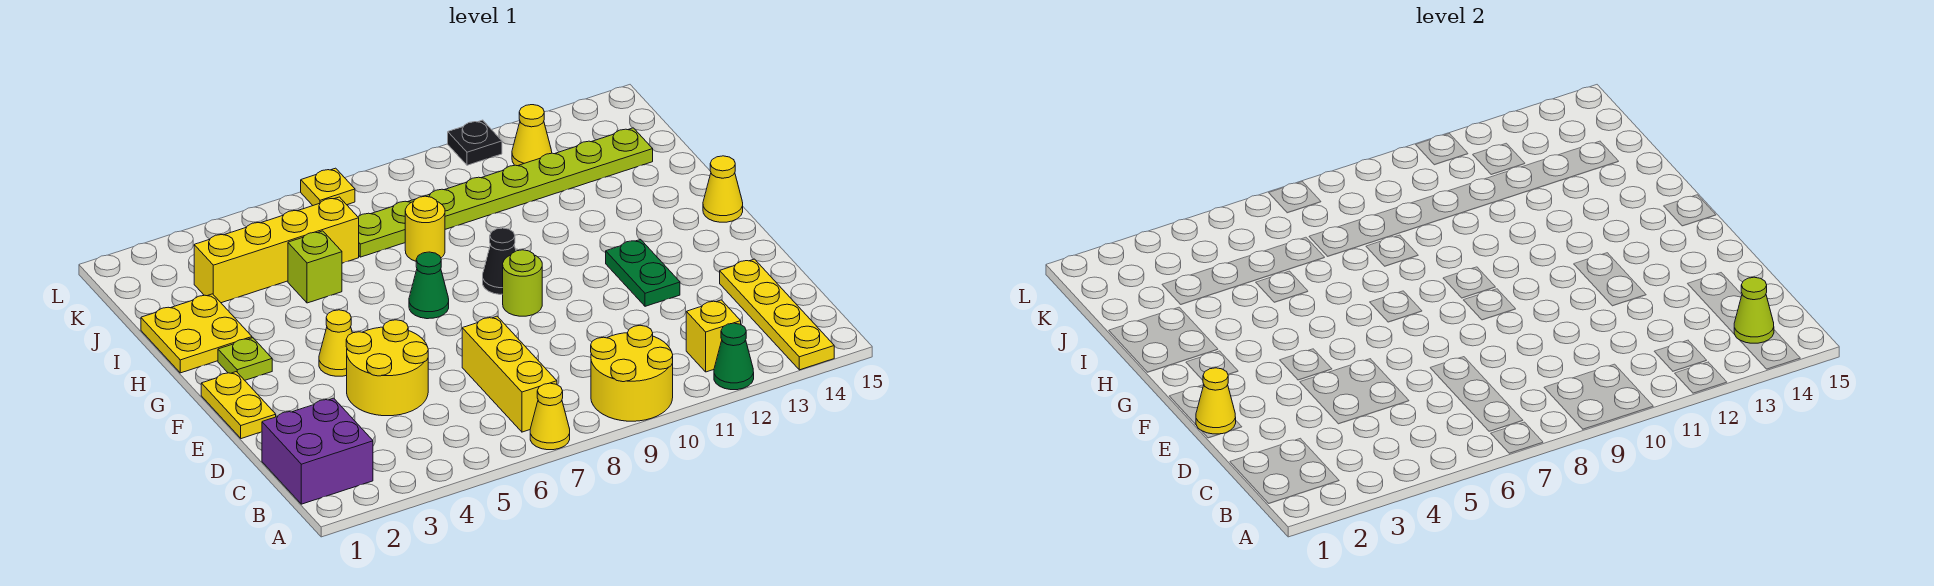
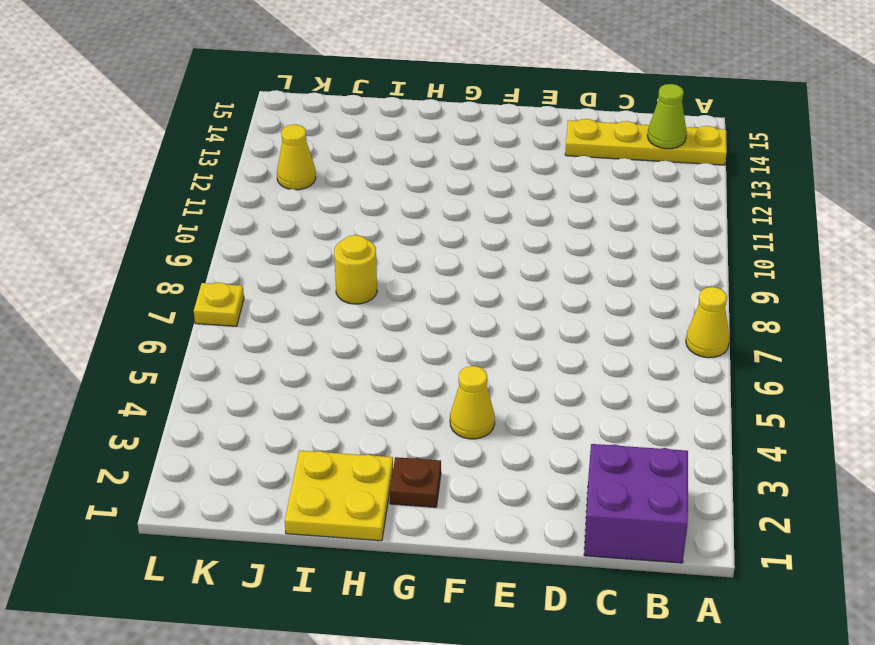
brown plate G2 level 1 -> lime plate G2 level 1
none -> yellow round brick A9:B10 level 1
none -> green cone A12 level 1
none -> yellow brick B7:D7 level 1

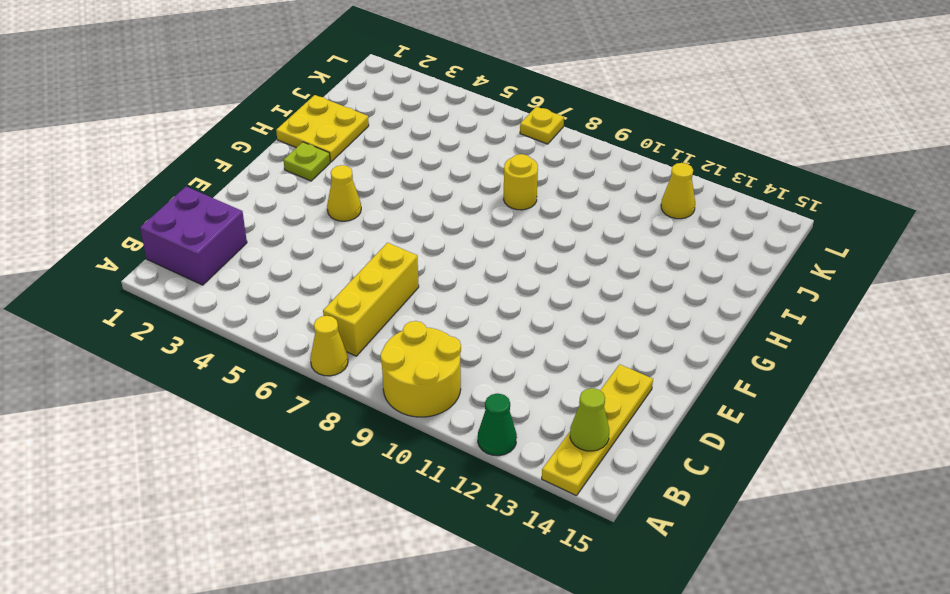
none -> yellow brick B12 level 1
none -> yellow round brick D4:E5 level 1
none -> yellow plate E1:F1 level 1

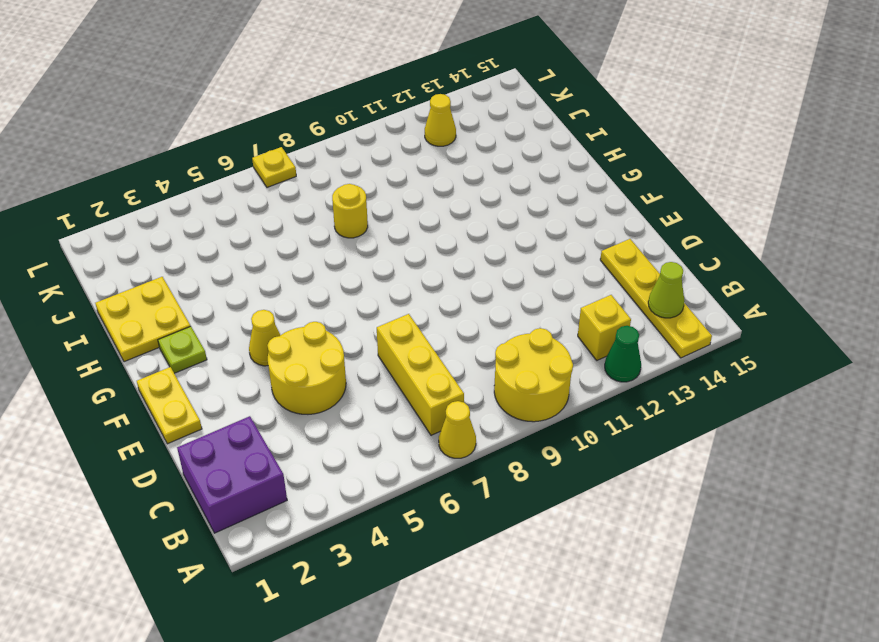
none -> green plate E12:F12 level 1
none -> lime round brick F9 level 1
none -> green cone G7 level 1

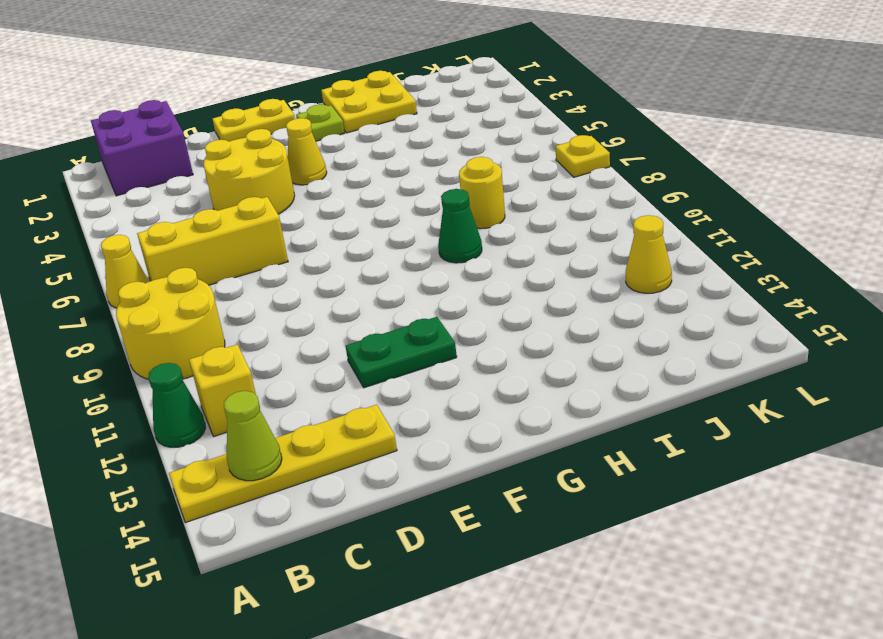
green cone H9 level 1 -> green cone G7 level 1
none -> lime round brick F9 level 1
none -> black cone G9 level 1
none -> yellow cone G15 level 1

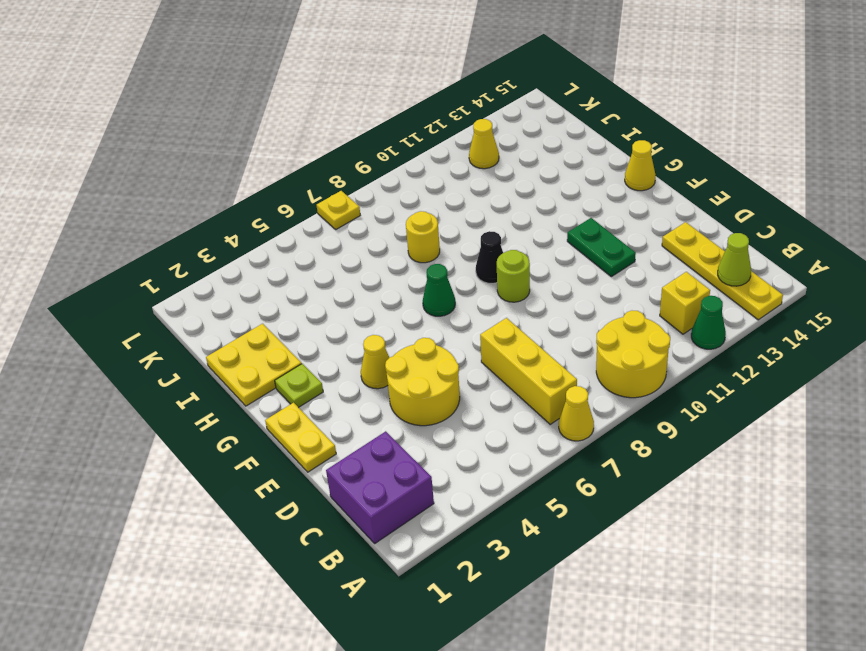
none -> lime brick I5 level 1
none -> yellow brick J3:J6 level 1
none -> lime plate J7:J14 level 1

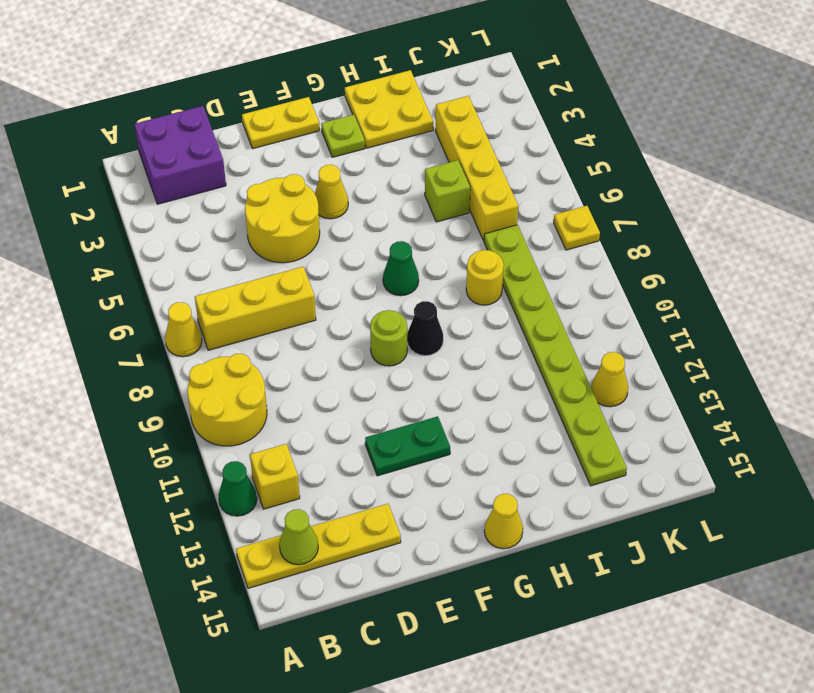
none -> black plate L11 level 1
none -> yellow cone E1 level 2

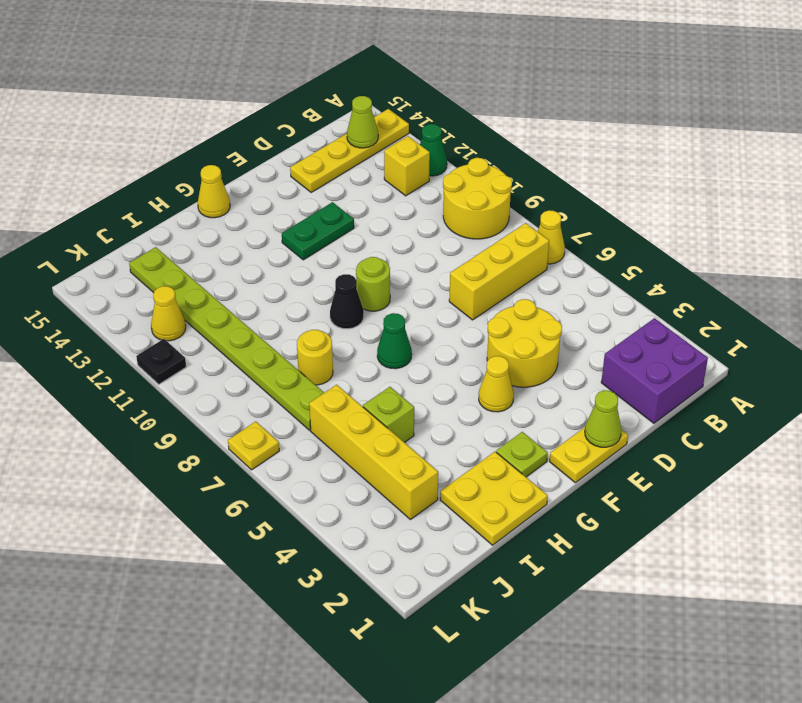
lime cone E1 level 2 -> yellow cone E1 level 2

